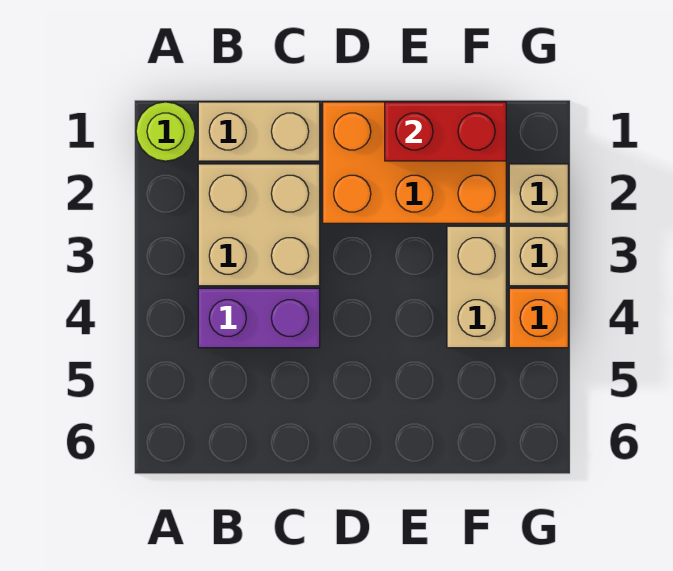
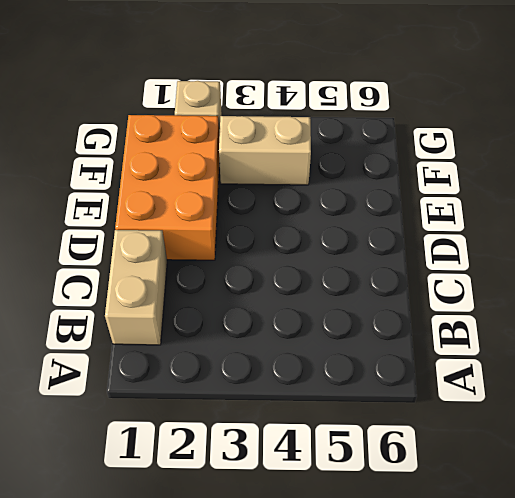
none -> lime round brick A1 level 1
none -> tan brick B2:C3 level 1

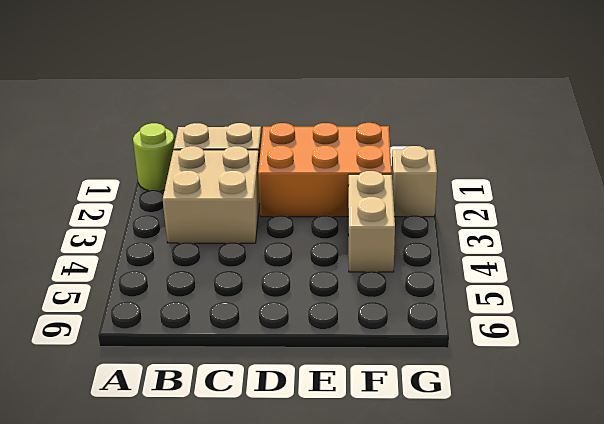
none -> purple brick B4:C4 level 1
none -> tan brick G3 level 1

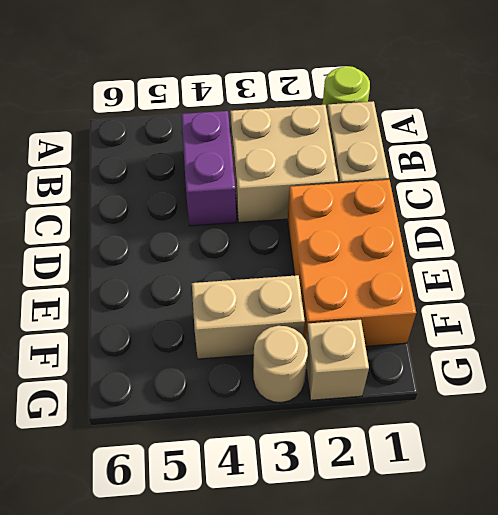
tan round brick G3 level 1 -> tan brick G3 level 1
none -> orange brick G4 level 1
none -> red brick E1:F1 level 2

